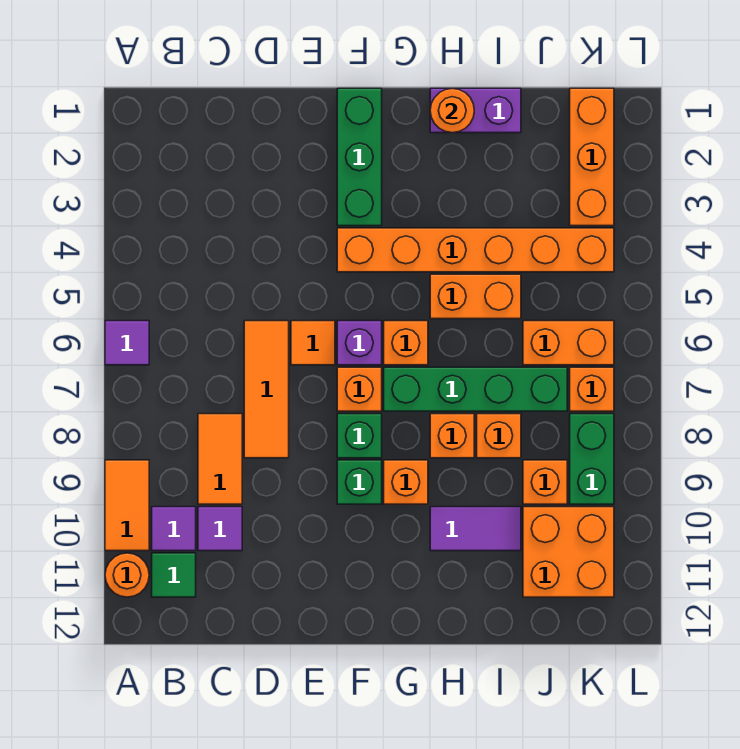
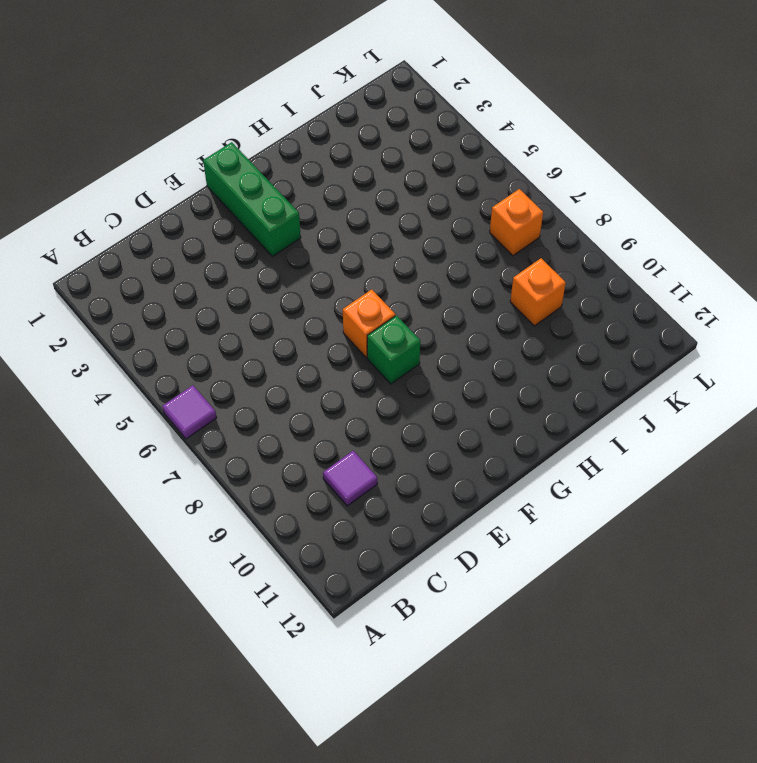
none -> orange tile A9:A10 level 1
none -> orange round brick A11 level 1
none -> purple tile B10 level 1
none -> green tile B11 level 1

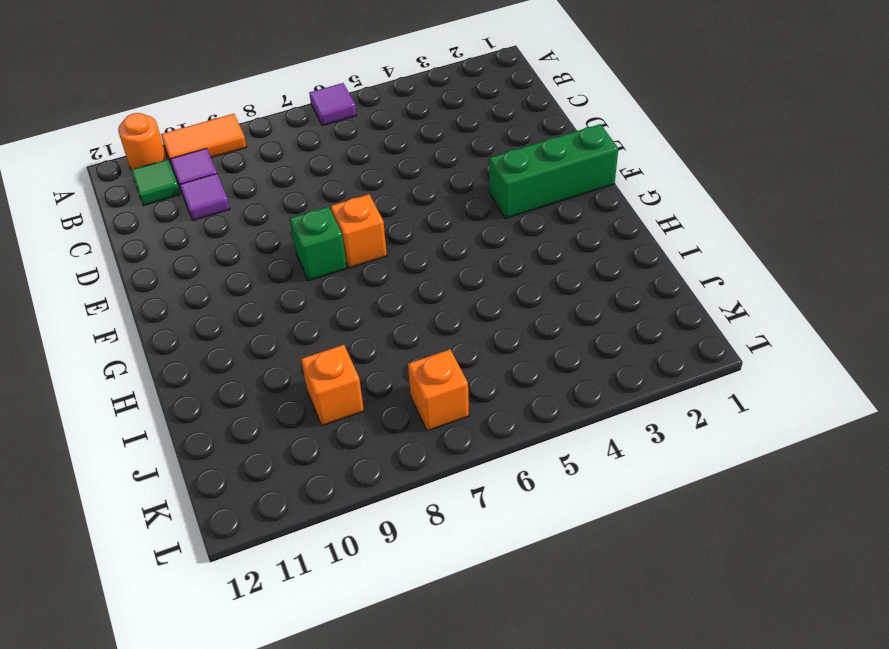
none -> orange tile C8:C9 level 1
none -> orange tile D6:D8 level 1
none -> orange tile E6 level 1
none -> orange brick F4:K4 level 1

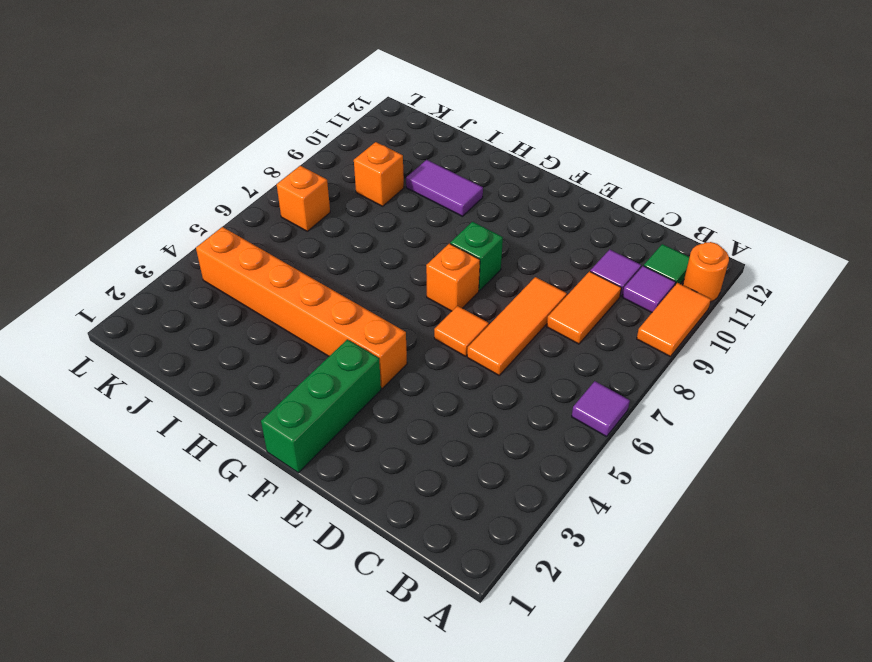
none -> purple brick F6 level 1
none -> green brick F9 level 1
none -> orange brick G6 level 1
none -> green brick G7:J7 level 1

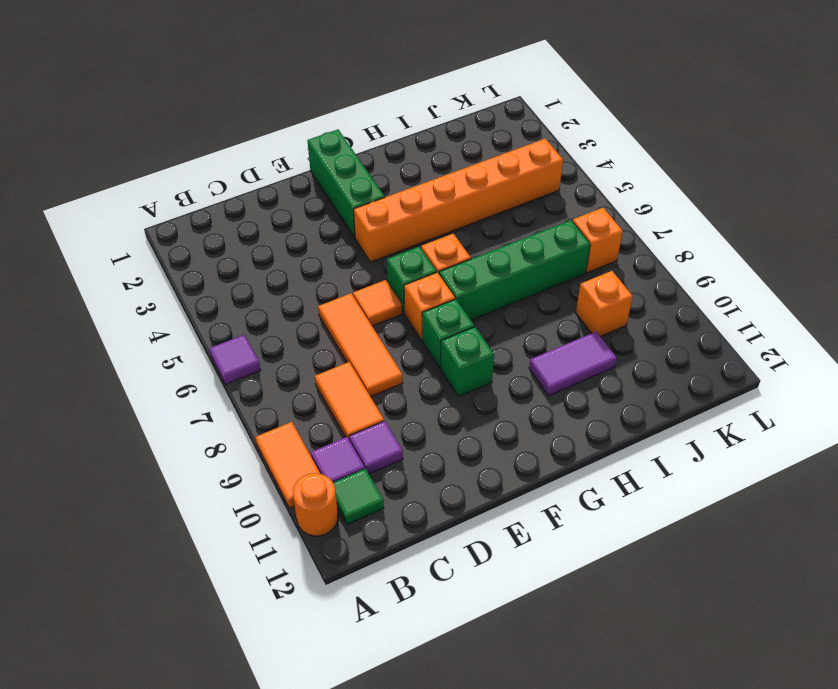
green brick F6 level 1 -> purple brick F6 level 1
none -> orange brick G9 level 1
none -> purple brick H1:I1 level 1
none -> orange brick H5:I5 level 1
none -> orange brick H8 level 1

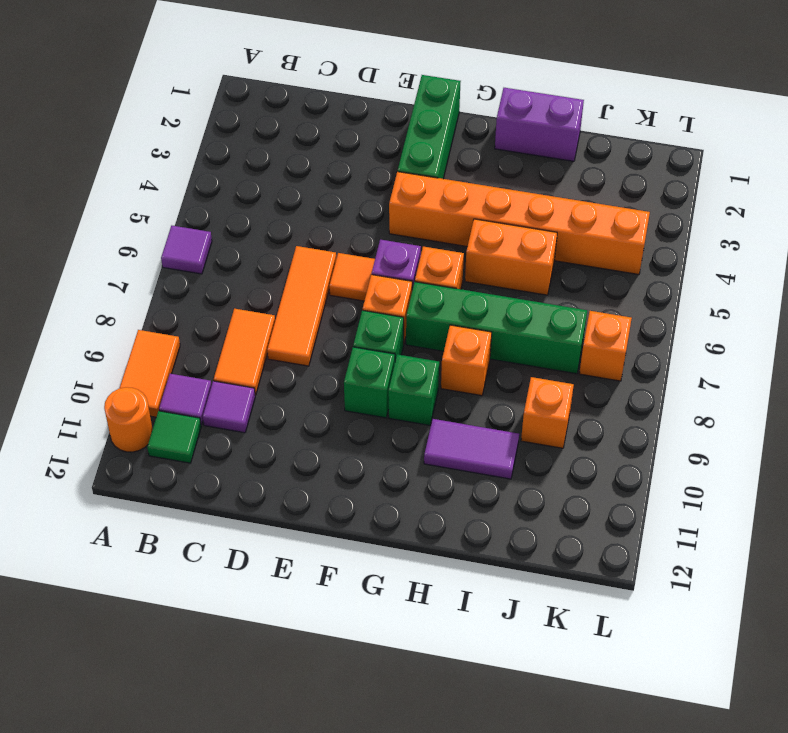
green brick G9 level 1 -> orange brick G9 level 1
none -> orange brick I8 level 1
none -> orange brick J6:K6 level 1
none -> orange brick J10:K11 level 1
none -> orange brick K1:K3 level 1

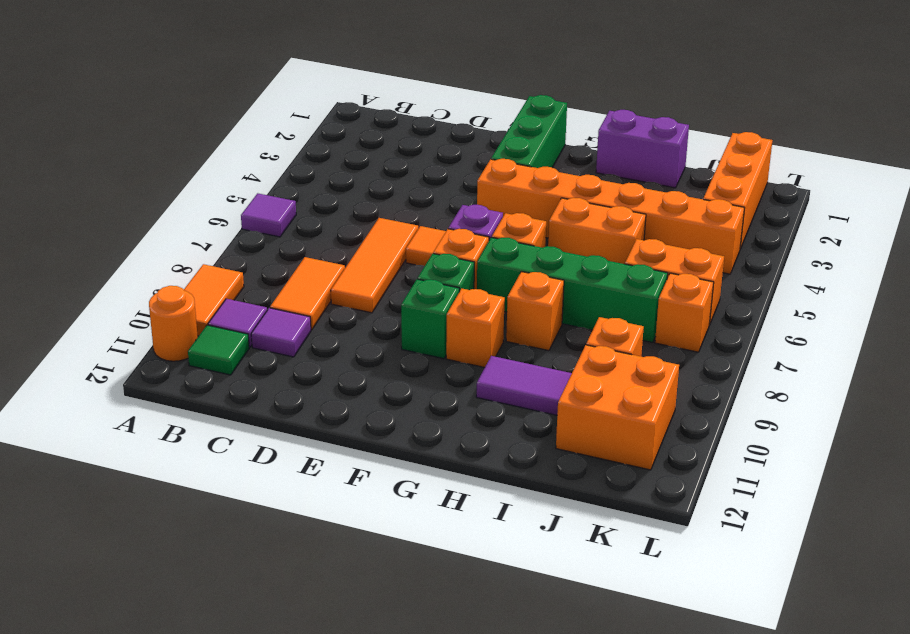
none -> orange brick I8 level 1
none -> green brick K8:K9 level 1
none -> orange round brick H1 level 2

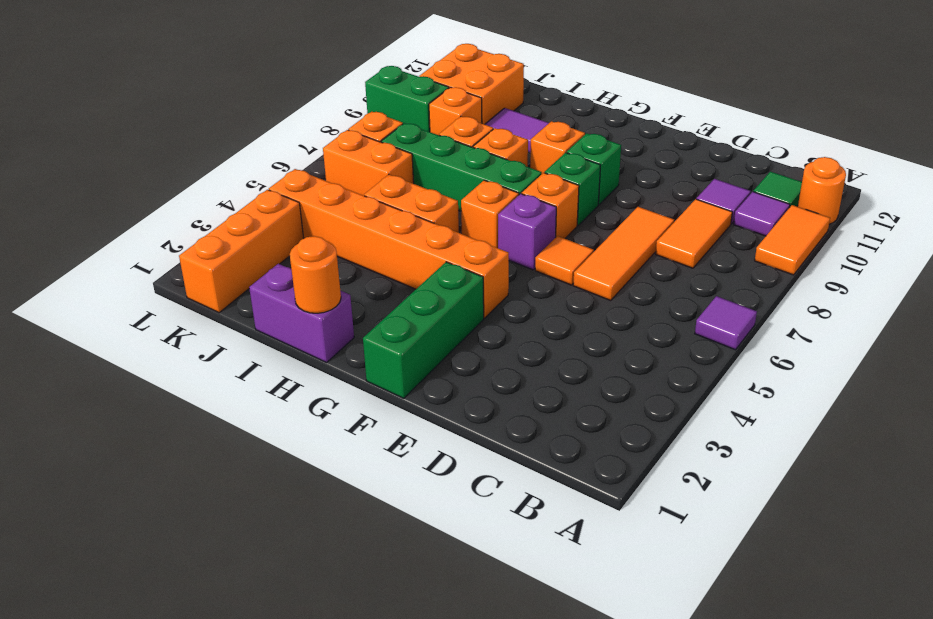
green brick K9:L9 level 1 -> green brick K8:K9 level 1

